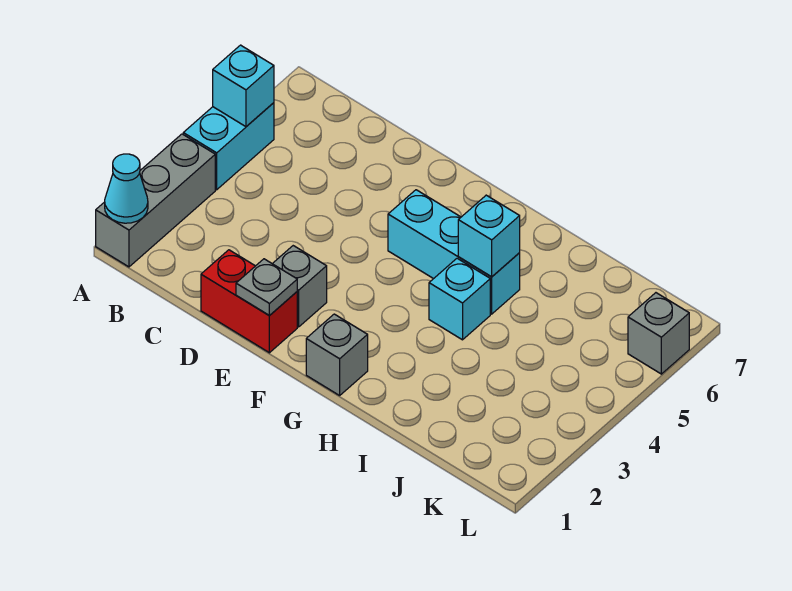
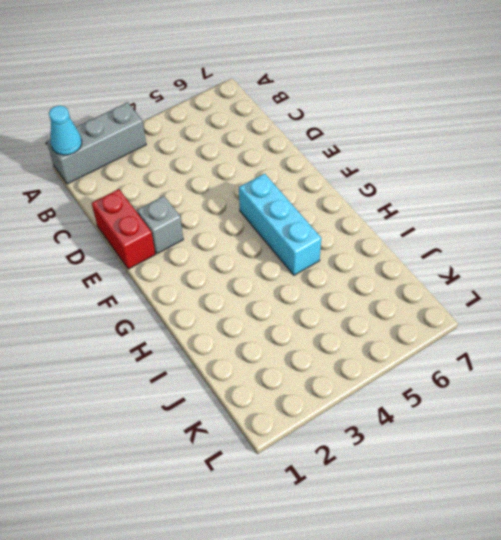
none -> cyan brick A4:A5 level 1
none -> grey brick G1 level 1
none -> cyan brick H4 level 1

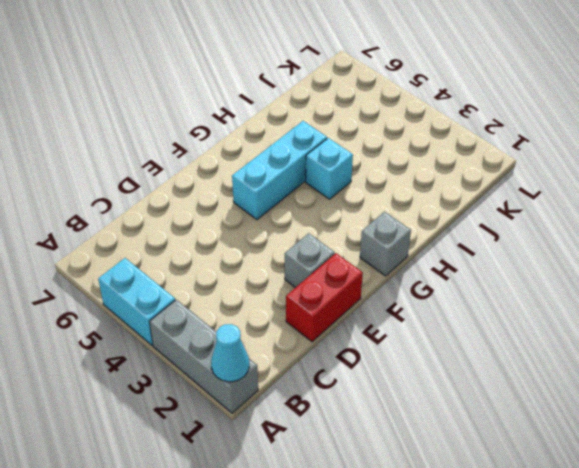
none -> grey brick L6 level 1
none -> cyan brick A5 level 2
none -> grey plate E1 level 2

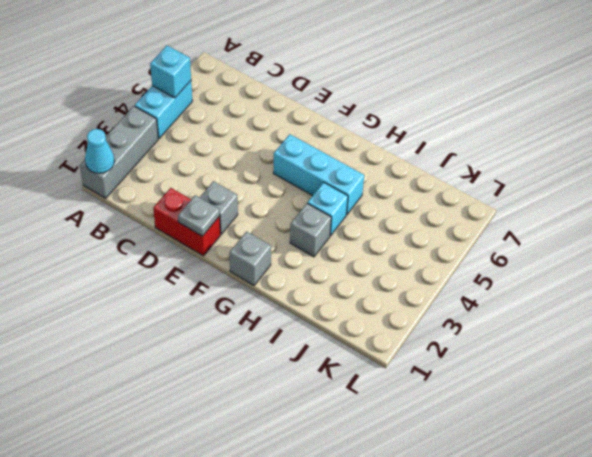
grey brick H3 level 1 -> grey brick L6 level 1
none -> cyan brick H5 level 2

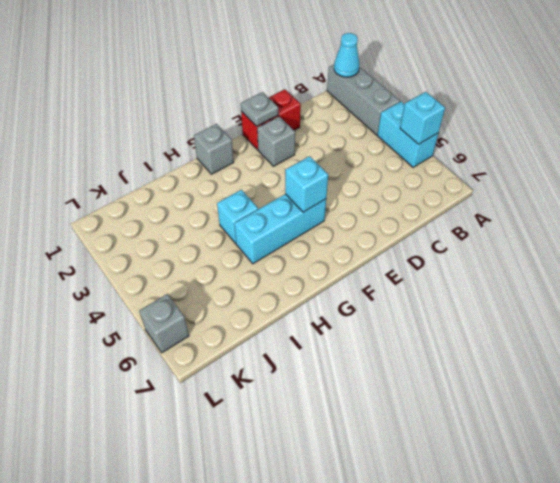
cyan brick F5 level 2 -> cyan brick H5 level 2

